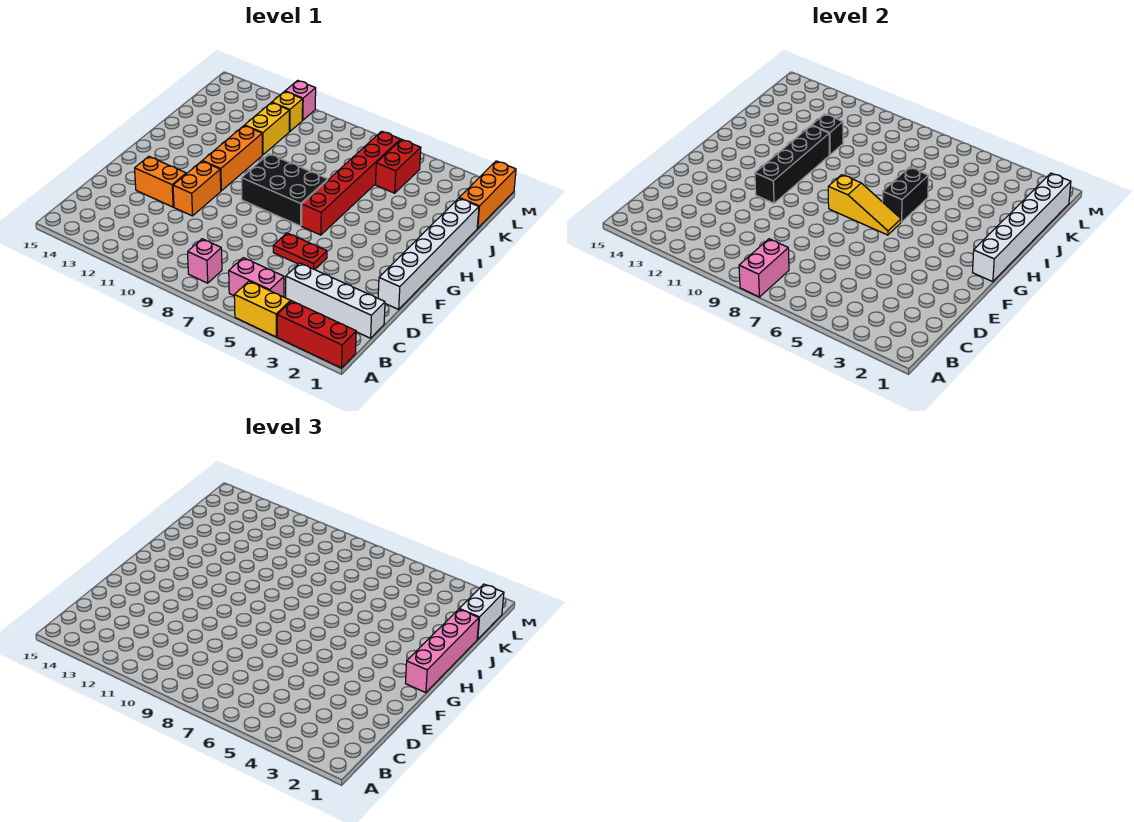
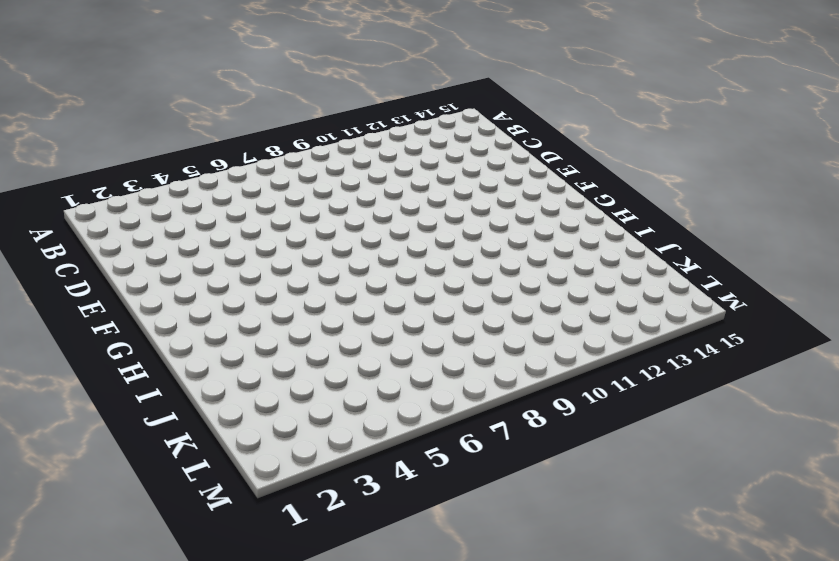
none -> red brick A1:A3 level 1
none -> yellow brick A4:A5 level 1
none -> pink brick B5:B6 level 1

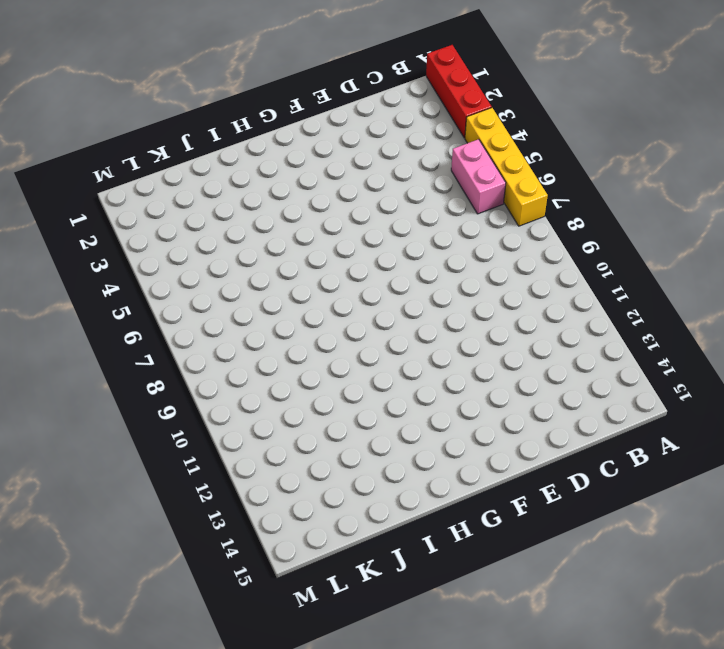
yellow brick A4:A7 level 1 -> yellow brick A4:A5 level 1
none -> pink brick B8 level 1
none -> white brick C1:C4 level 1
none -> white brick E1:J1 level 1

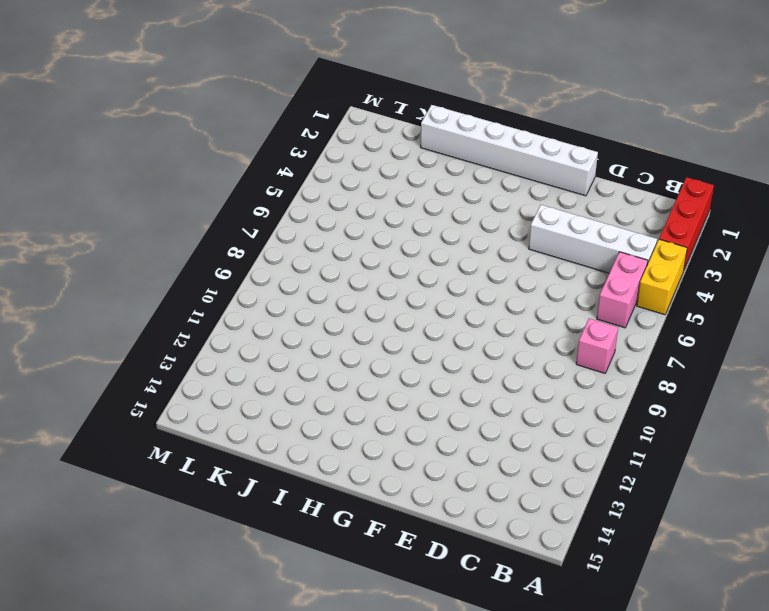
white brick B4:E4 level 1 -> white brick C1:C4 level 1
none -> red plate E5:E6 level 1
none -> orange brick E11:F11 level 1
none -> orange brick E12:E13 level 1

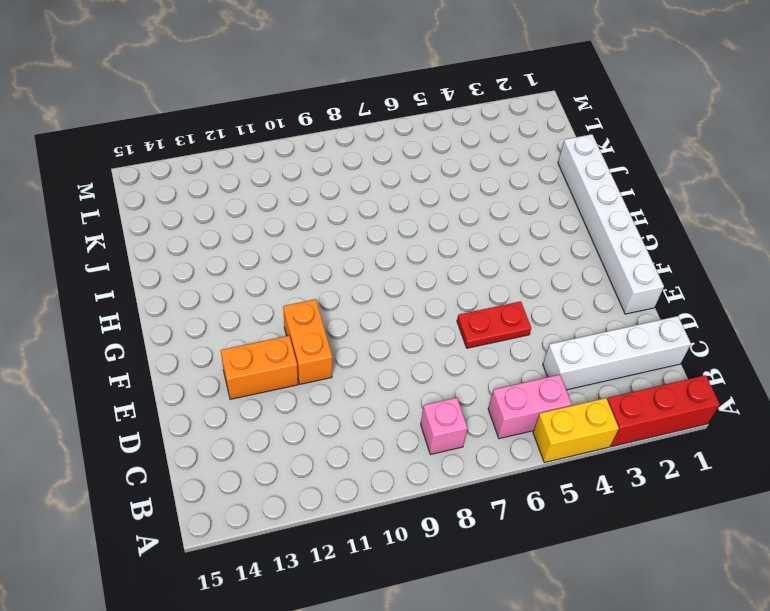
none -> red brick G6:L6 level 1
none -> black brick G7:H9 level 1
none -> orange brick G11:I11 level 1

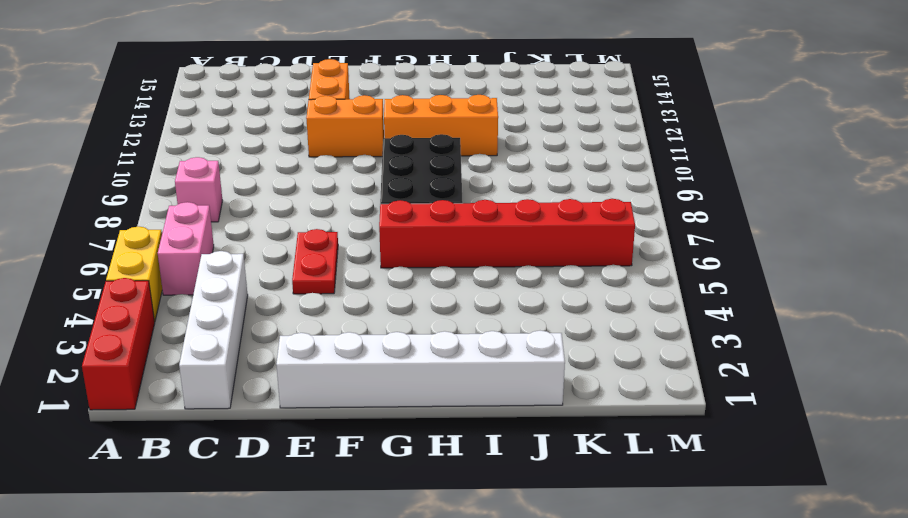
none -> yellow brick J11:K11 level 1
none -> orange brick K1:M1 level 1
none -> red brick K5:L5 level 1

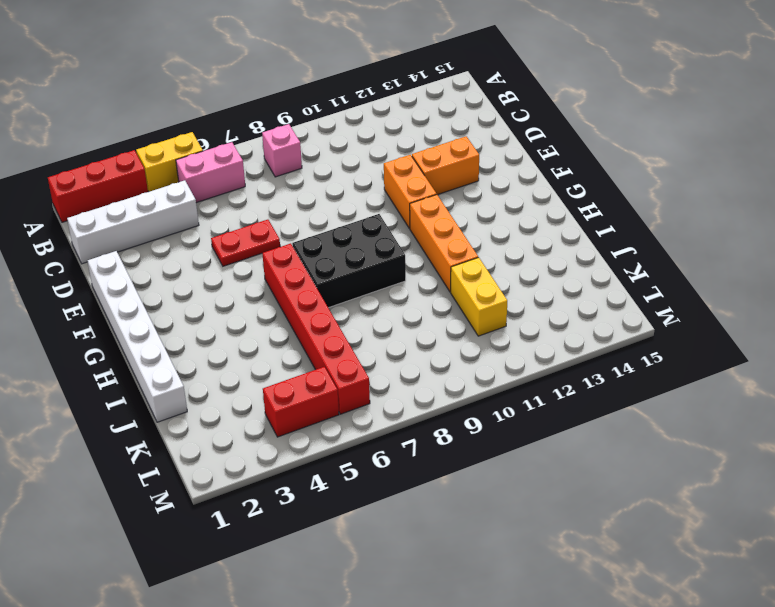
red brick L4:L5 level 1 -> red brick K5:L5 level 1
none -> orange brick K1:M1 level 1
none -> yellow brick L11 level 1
none -> pink brick M11 level 1

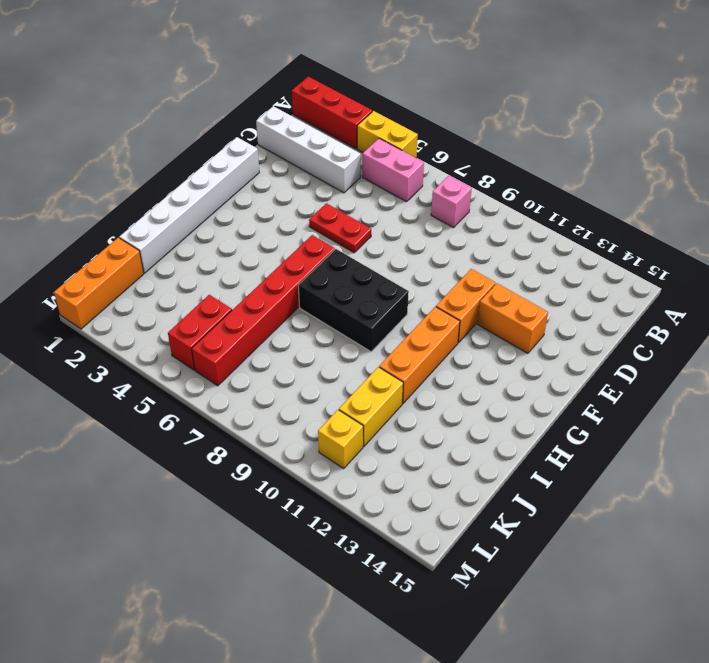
none -> pink brick M11 level 1
none -> pink brick A8:B8 level 2
none -> black brick F11:I11 level 2

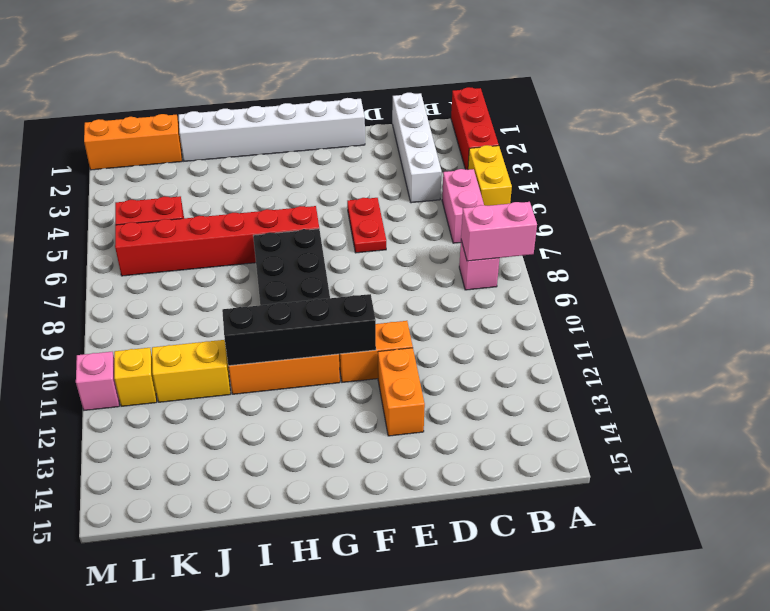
none -> white brick G1:L1 level 2
none -> yellow slope G6:G8 level 2 top 8
none -> black brick H6:I6 level 2

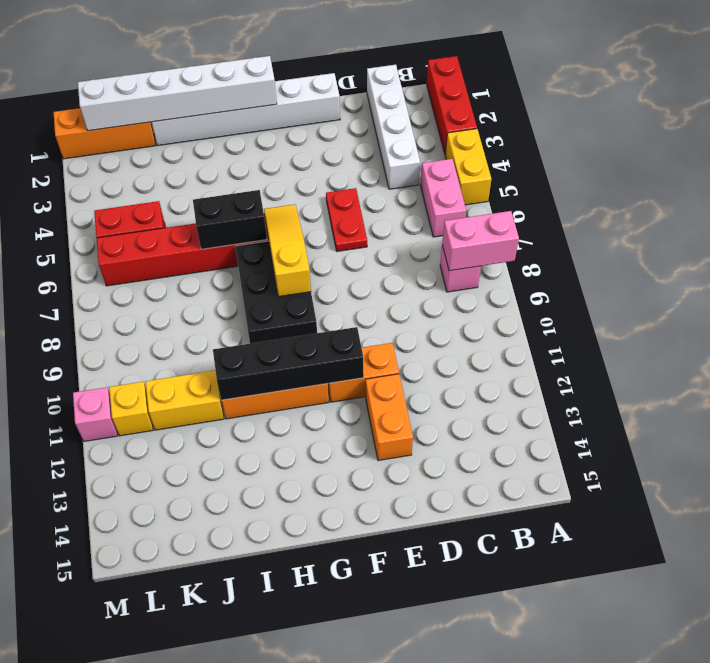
none -> black brick J11 level 2
none -> pink brick G1:J1 level 3
none -> white brick K1:L1 level 3

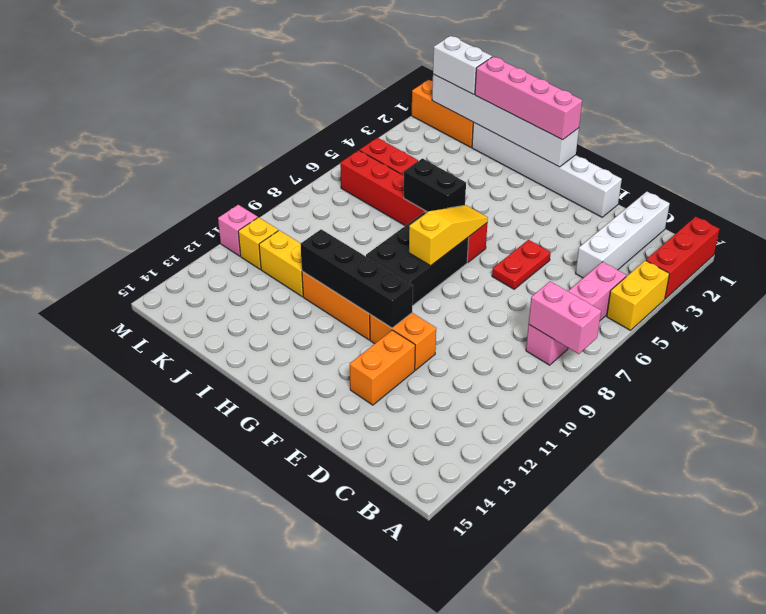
none -> black brick J11 level 2

